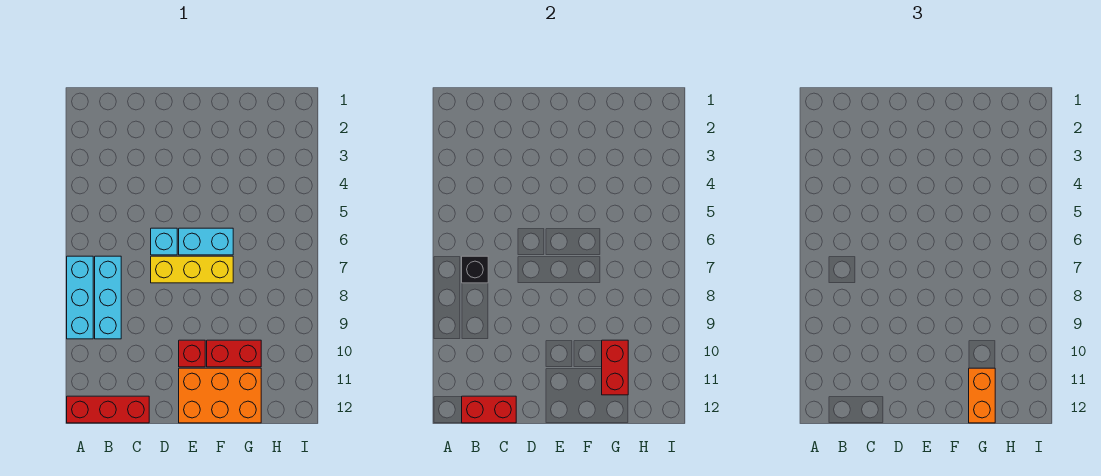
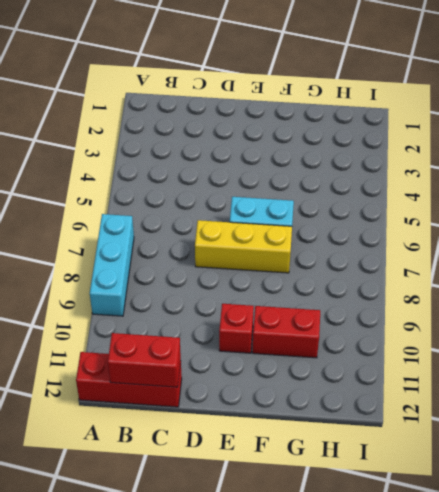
none -> cyan brick B7:B9 level 1
none -> cyan brick D6 level 1
none -> orange brick E11:G12 level 1

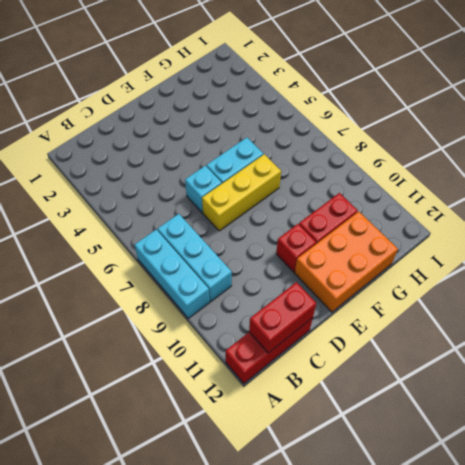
none -> black brick B7 level 2
none -> red brick G10:G11 level 2
none -> orange brick G11:G12 level 3

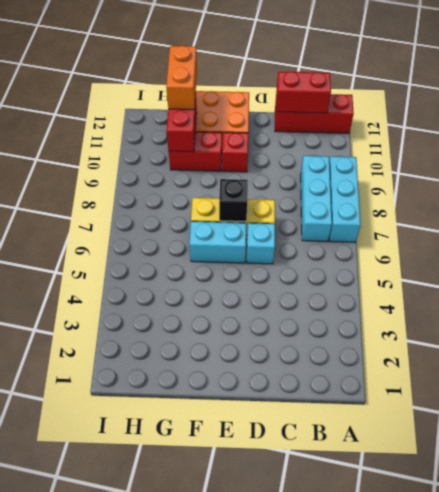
black brick E7 level 2 -> black brick B7 level 2

